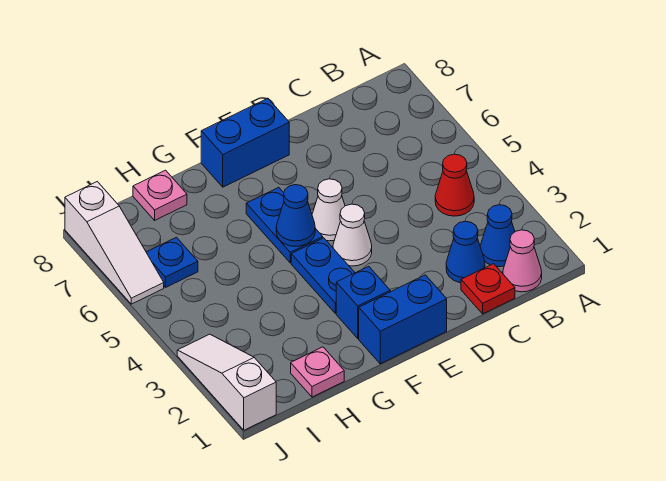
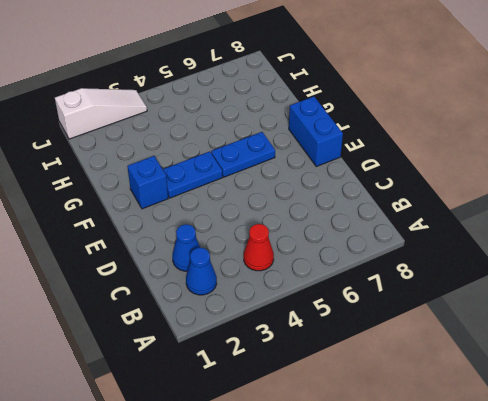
none -> pink cone B1 level 1
none -> red plate C1 level 1
none -> blue brick E1:F1 level 1

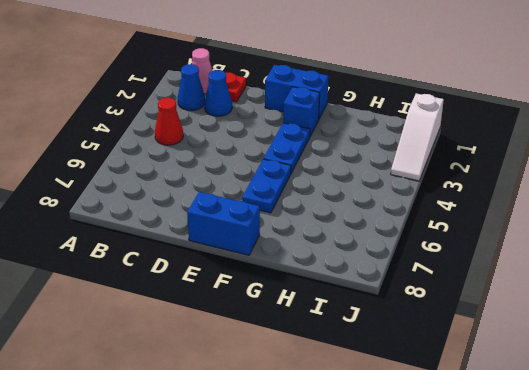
none -> white cone E4 level 1
none -> white cone E5 level 1
none -> pink plate H1 level 1

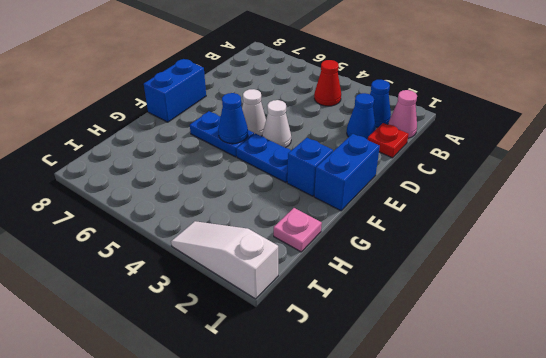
none -> pink plate H8 level 1
none -> blue plate I6 level 1
none -> white slope J6:J8 level 1 top 8

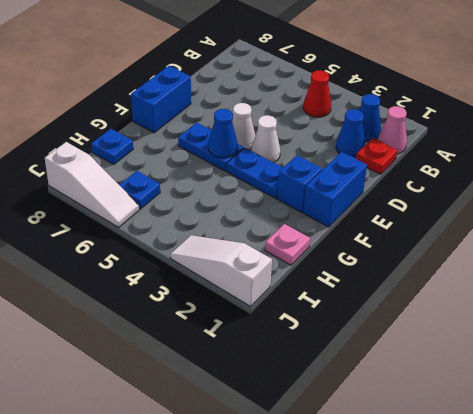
blue plate H8 level 1 -> pink plate H8 level 1

